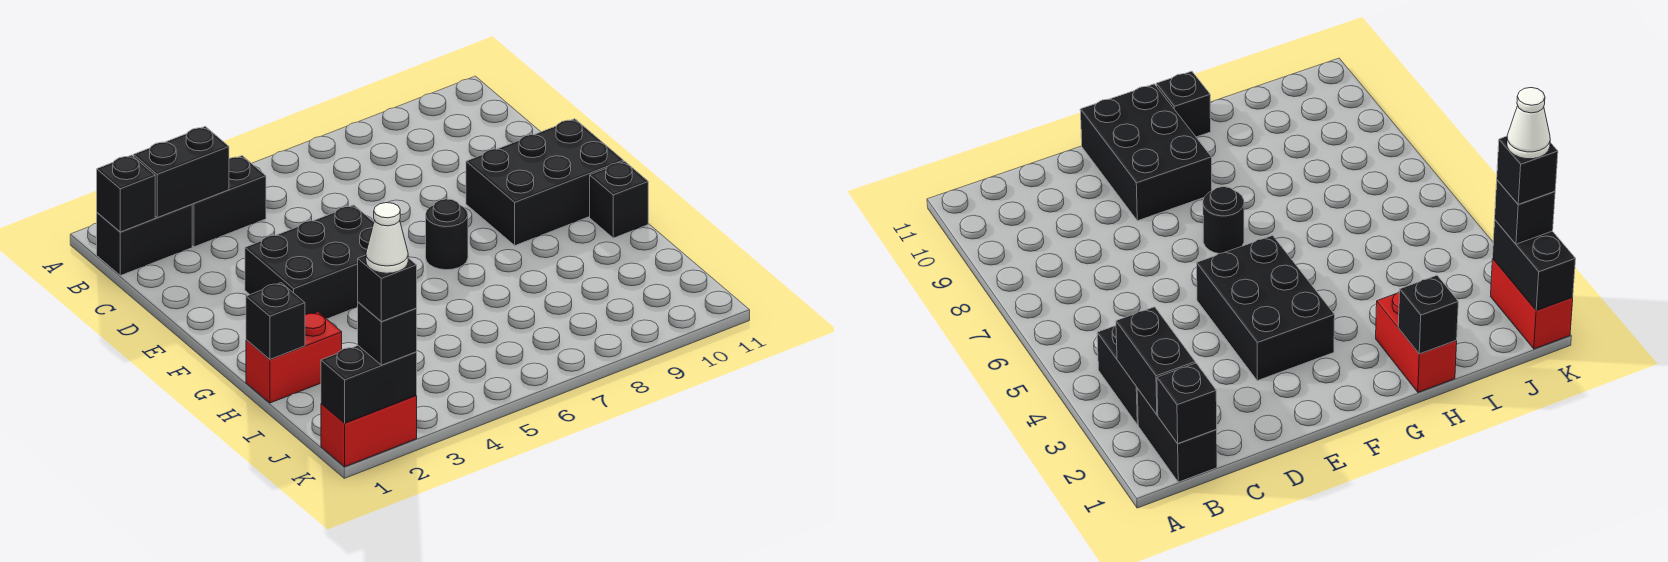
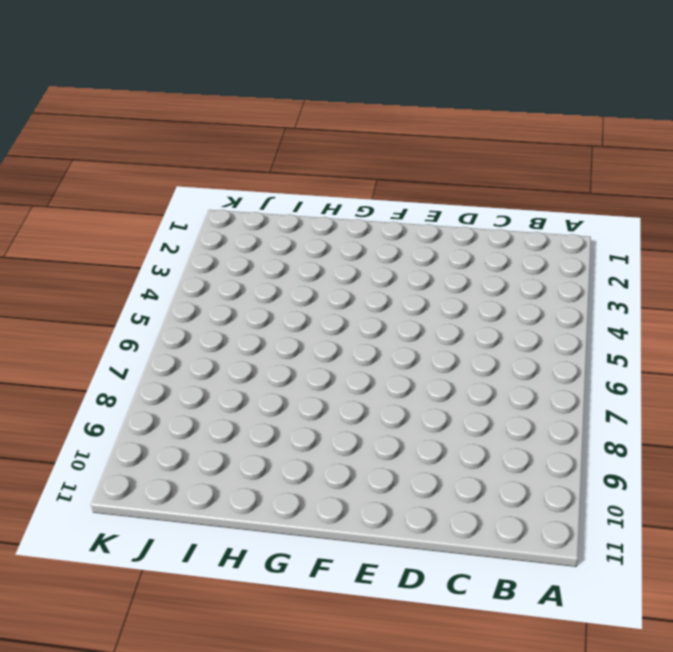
none -> black brick B1:B2 level 1
none -> black brick B3:B4 level 1
none -> black brick E3:F5 level 1

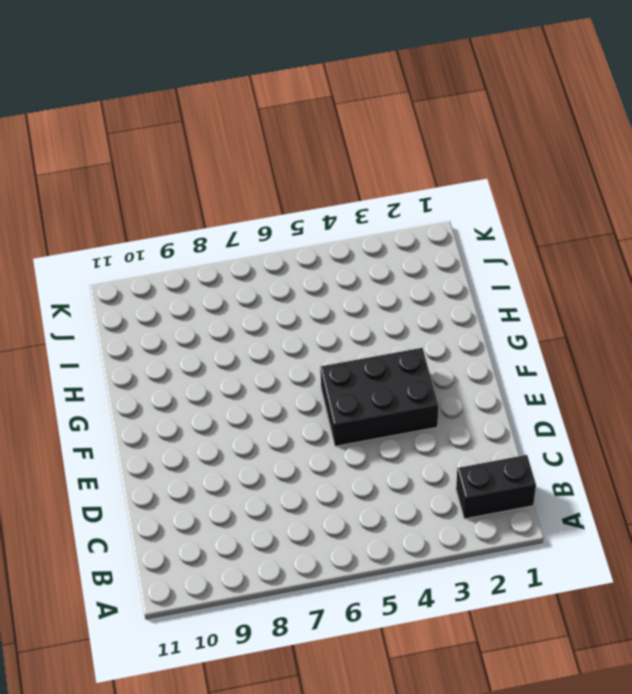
none -> black brick B3:B4 level 1
none -> black brick E9:F11 level 1
none -> black round brick F7 level 1

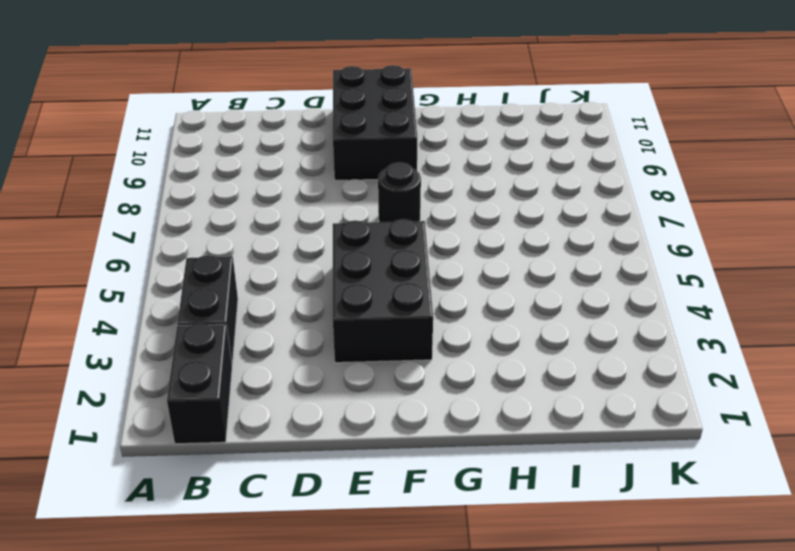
none -> black brick G11 level 1
none -> red brick H1:H2 level 1
none -> red brick K1:K2 level 1

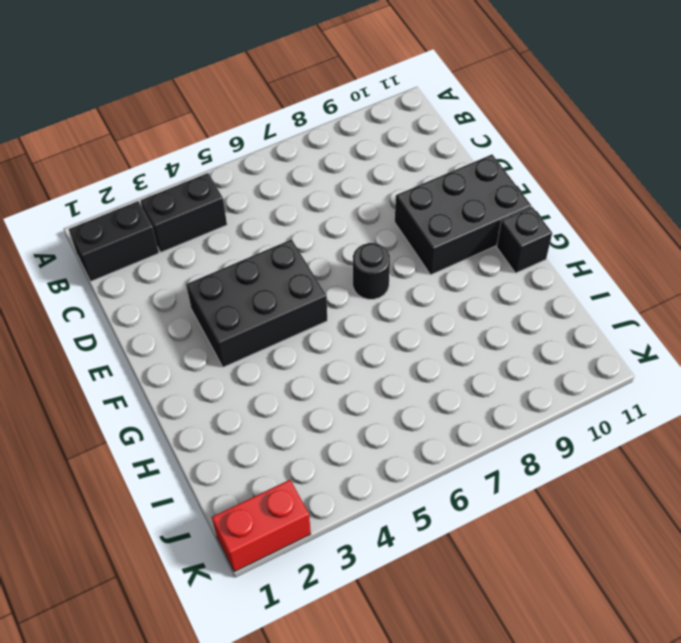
none -> red brick H1:H2 level 1
none -> black brick B1 level 2
none -> black brick B2:B3 level 2

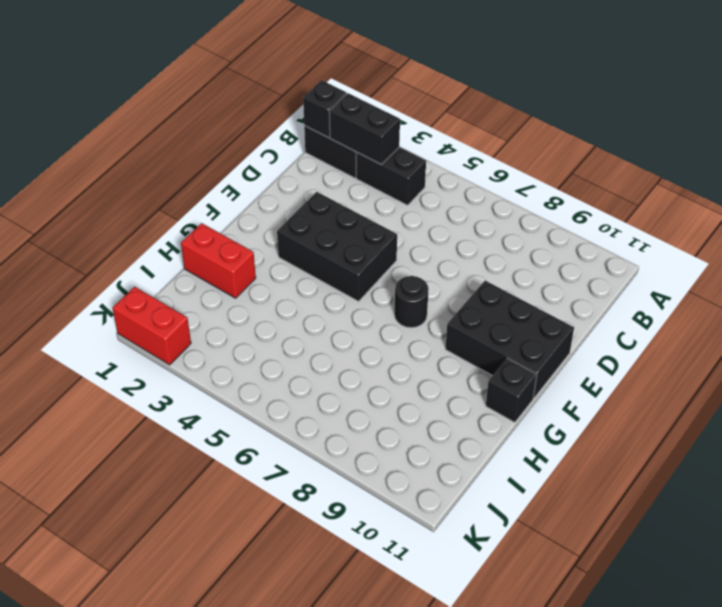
none -> black brick H1 level 2
none -> black brick K1:K2 level 2
none -> black brick K2 level 3

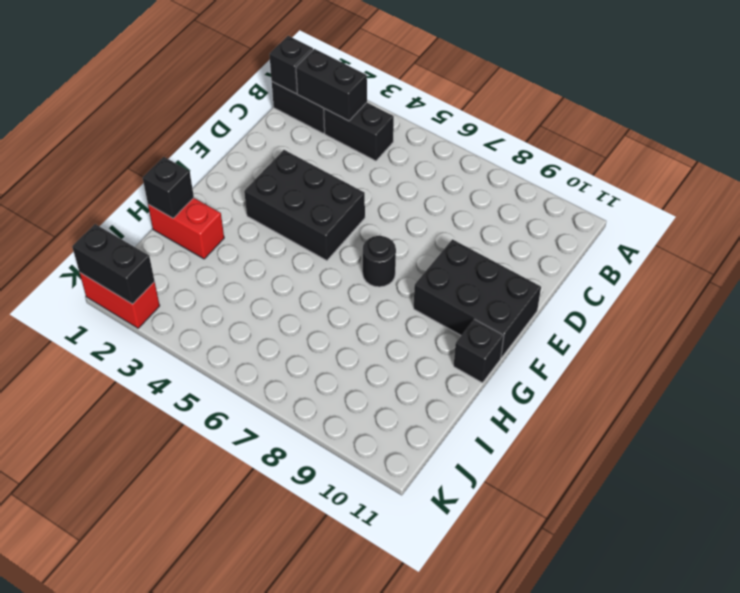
none -> black brick K2 level 3
none -> black brick K2 level 4
none -> white cone K2 level 5

